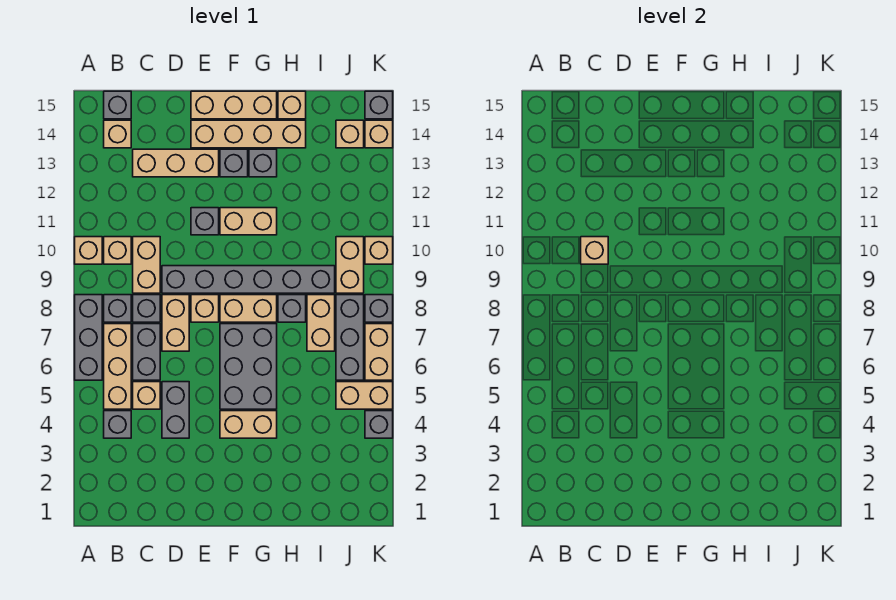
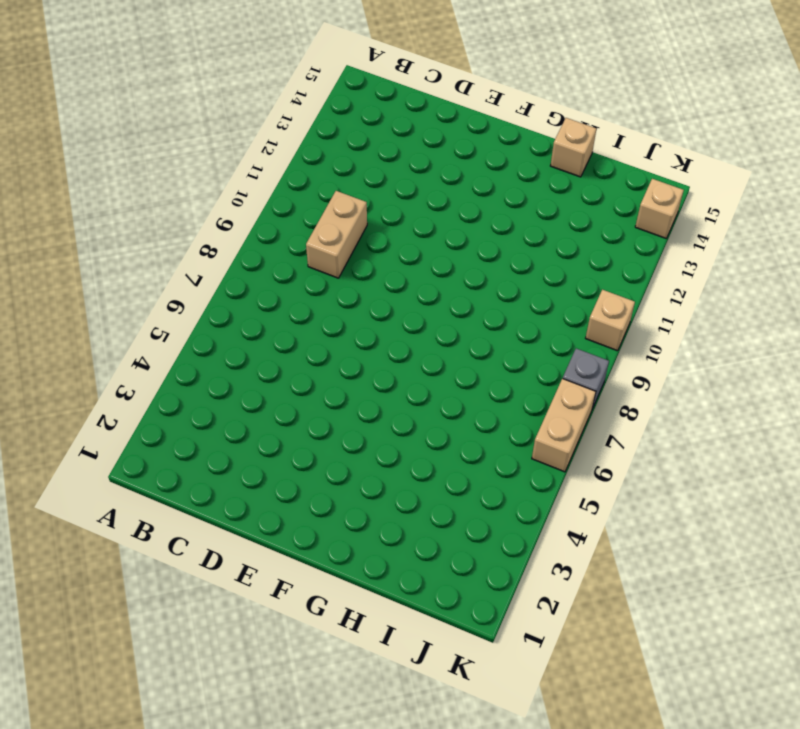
none -> grey brick A6:A8 level 1
none -> tan brick A10 level 1
none -> grey brick B4 level 1
none -> tan brick B5:B7 level 1

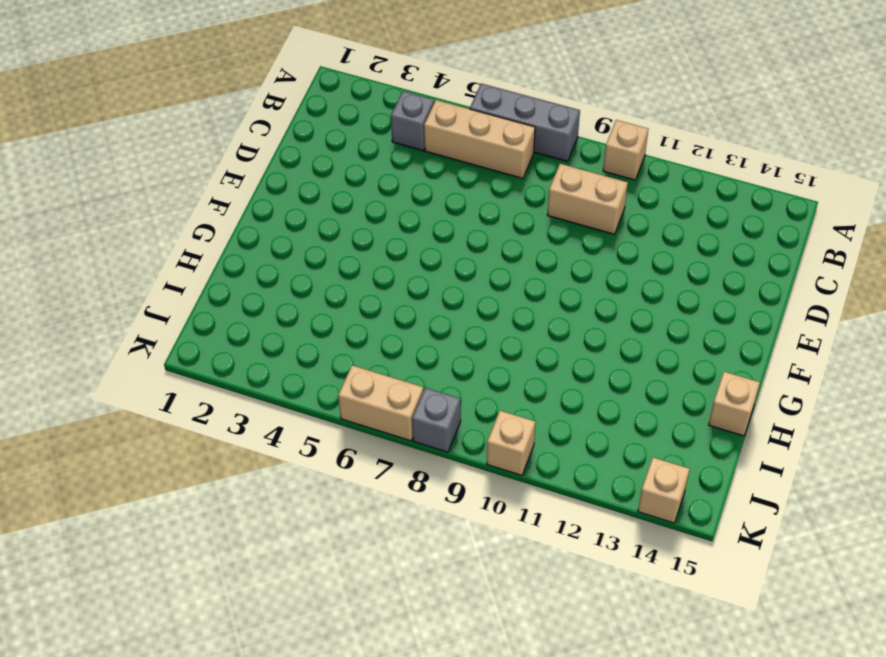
none -> grey brick B8 level 1
none -> tan brick B10 level 1
none -> tan brick B14 level 1
none -> grey brick B15 level 1

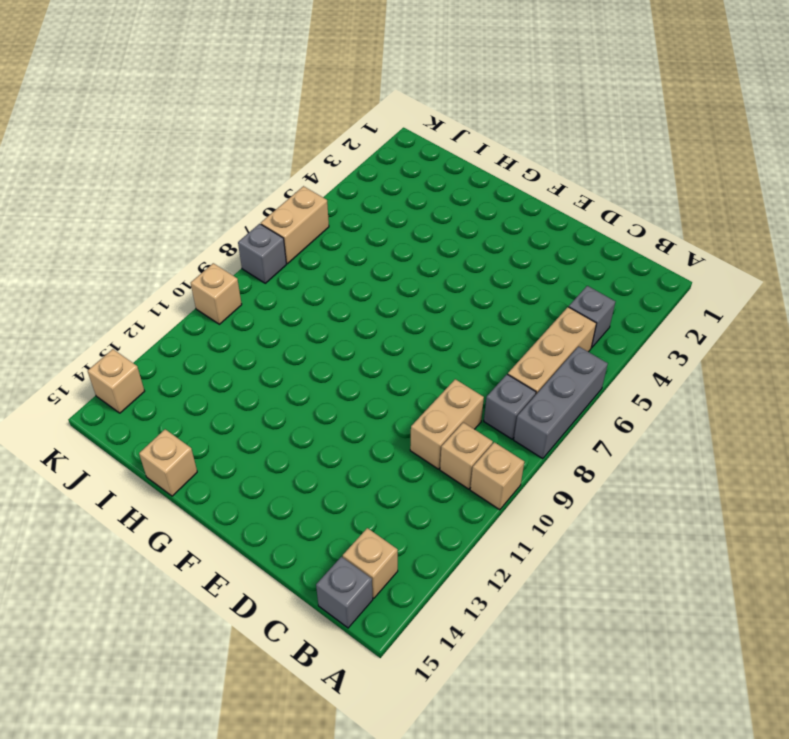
none -> tan brick C5 level 1
none -> grey brick C6:C7 level 1
none -> grey brick C8 level 1
none -> tan brick C13:E13 level 1

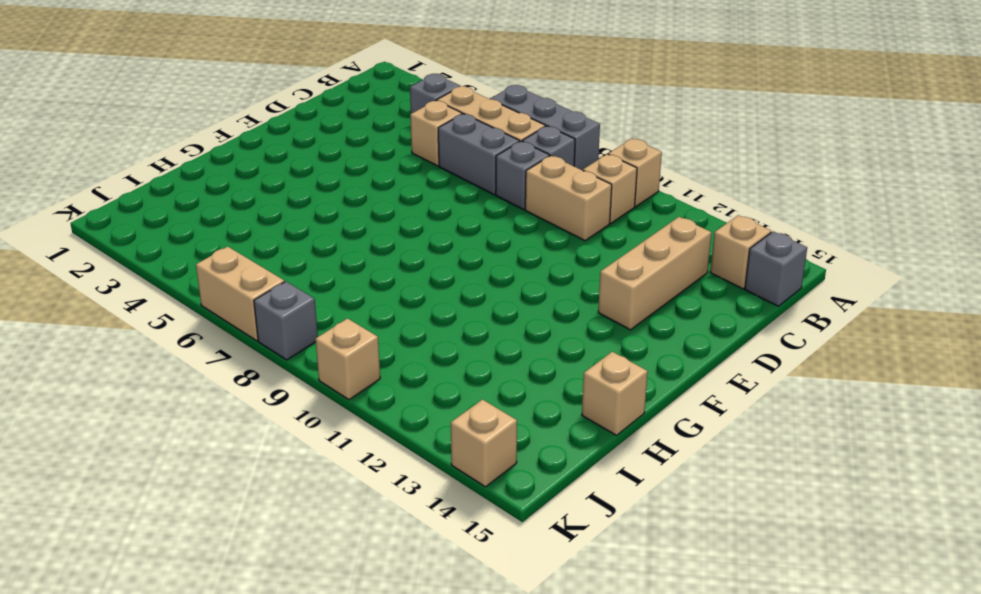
none -> grey brick D4:D5 level 1
none -> tan brick D7:D8 level 1
none -> grey brick D9:I9 level 1
none -> tan brick E8 level 1

